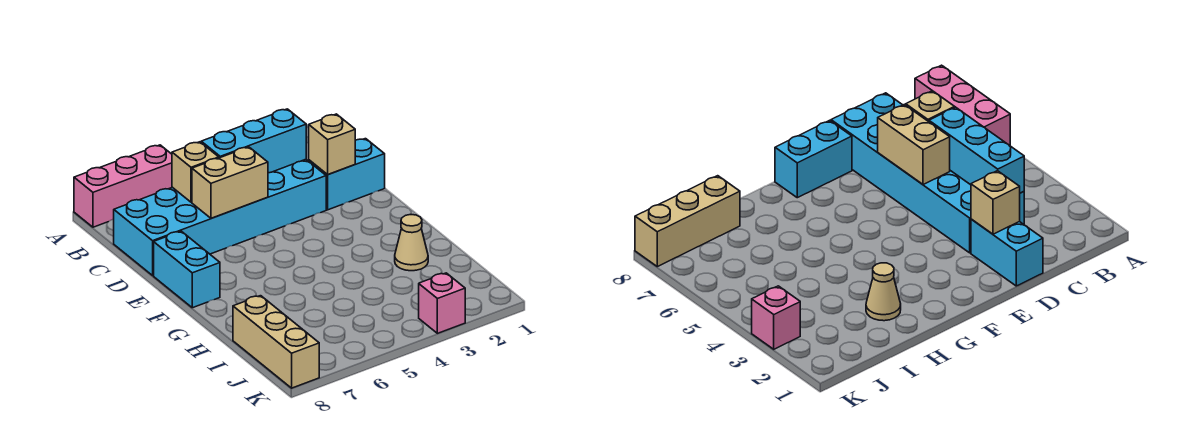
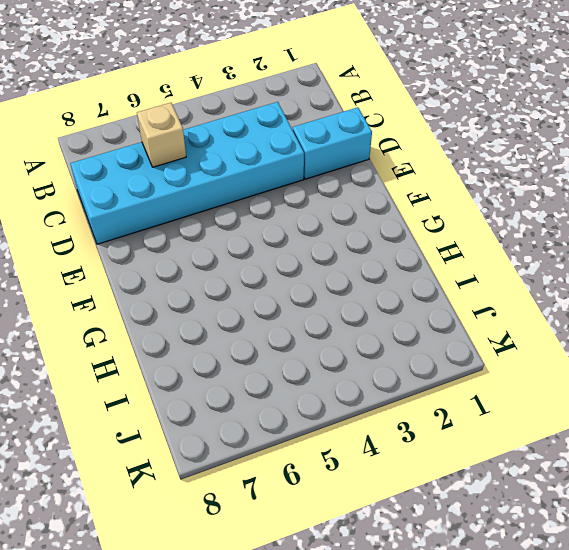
none -> pink brick A6:A8 level 1
none -> cyan brick E8:F8 level 1

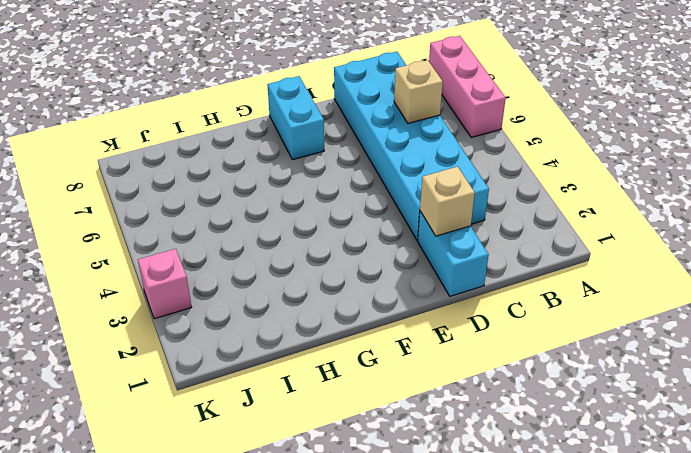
cyan brick F7:F8 level 1 -> cyan brick E8:F8 level 1
none -> tan cone H2 level 1
none -> tan brick I8:K8 level 1

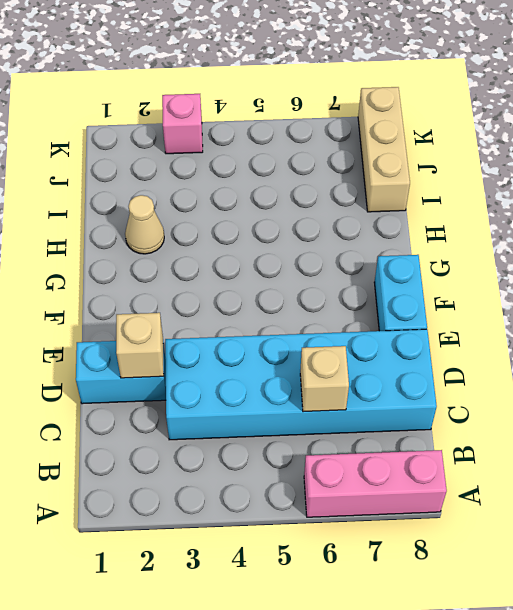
none -> cyan brick C3:C5 level 2
none -> tan brick D5:D6 level 2

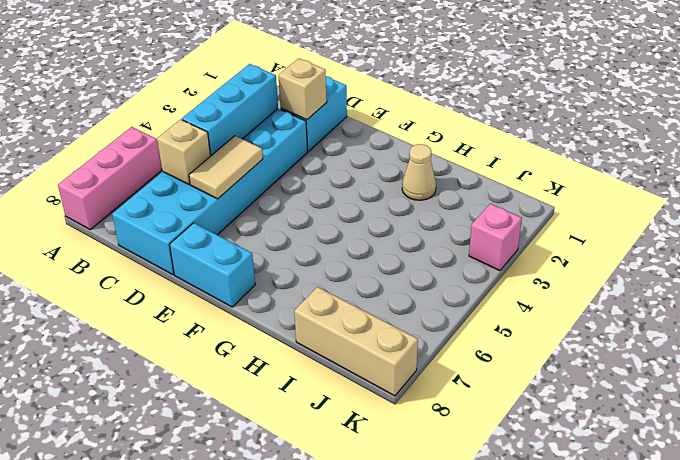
tan tile D5:D6 level 2 -> tan brick D5:D6 level 2

